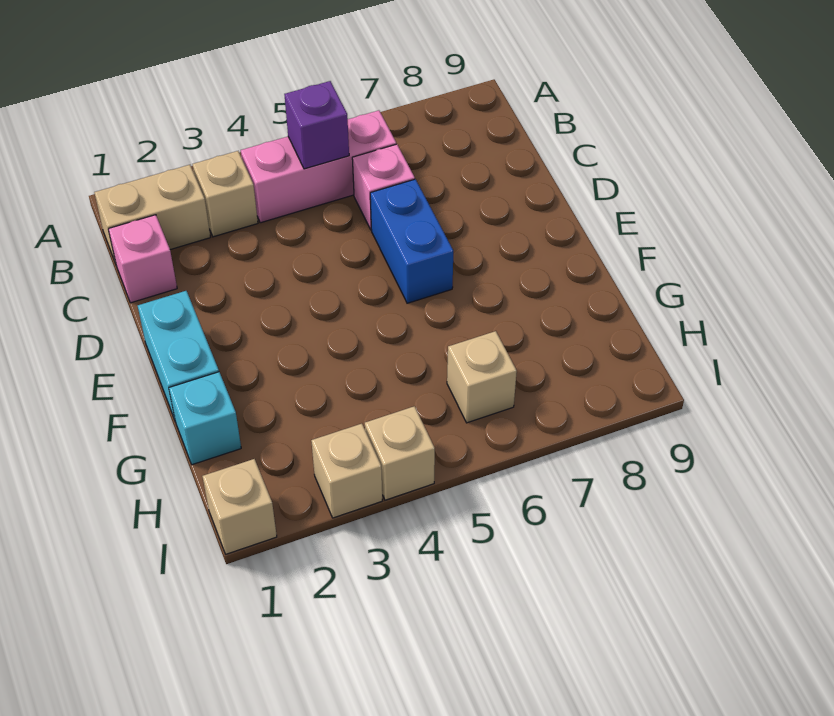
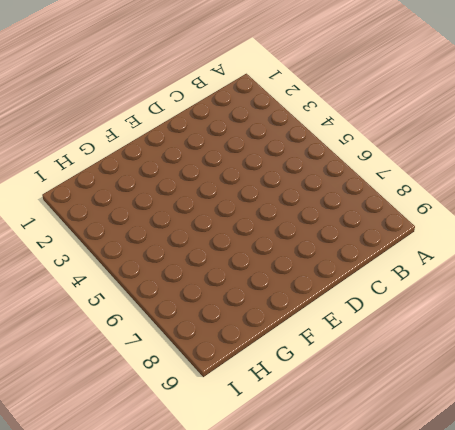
none -> tan brick B1:B2 level 1
none -> tan brick B3 level 1
none -> pink brick B4:B6 level 1

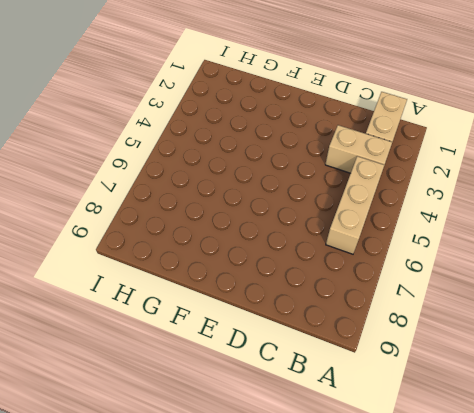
tan brick B3:C3 level 1 -> tan brick B3 level 1
tan brick B4:B6 level 1 -> pink brick B4:B6 level 1
none -> pink brick C1 level 1
none -> pink brick C6 level 1
none -> blue brick D6:E6 level 1

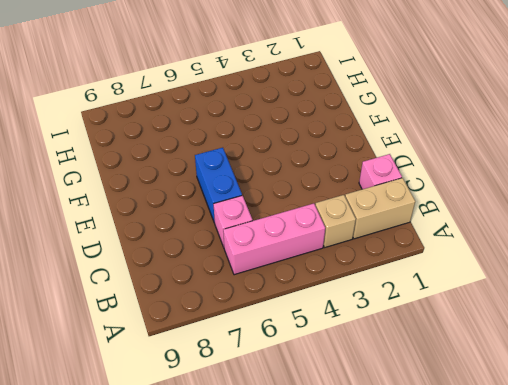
none -> cyan brick E1:F1 level 1
none -> cyan brick G1 level 1
none -> tan brick H6 level 1

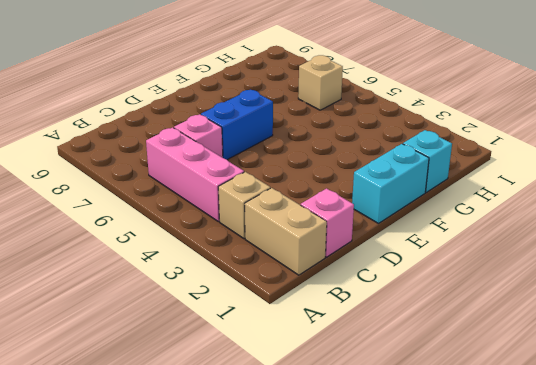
none -> tan brick I1 level 1
none -> tan brick I3 level 1
none -> tan brick I4 level 1

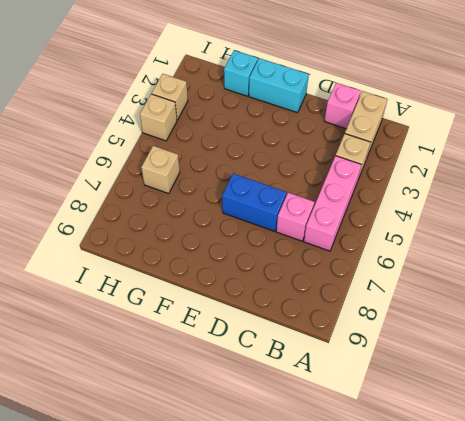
none -> tan brick I1 level 1
none -> purple brick B5 level 2

